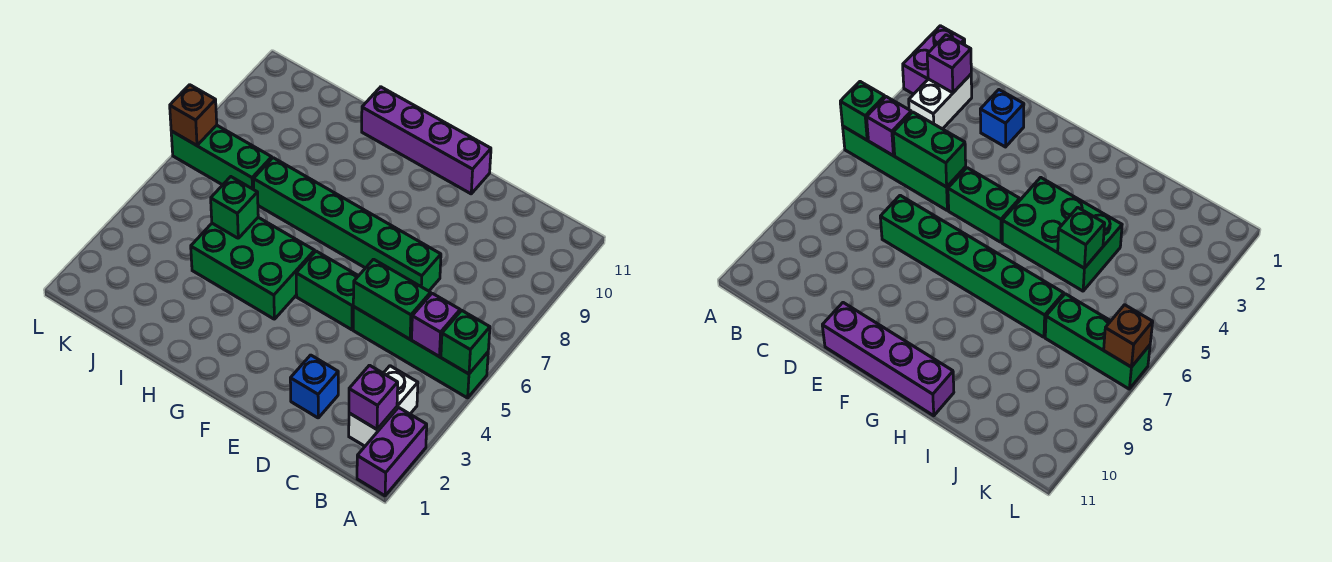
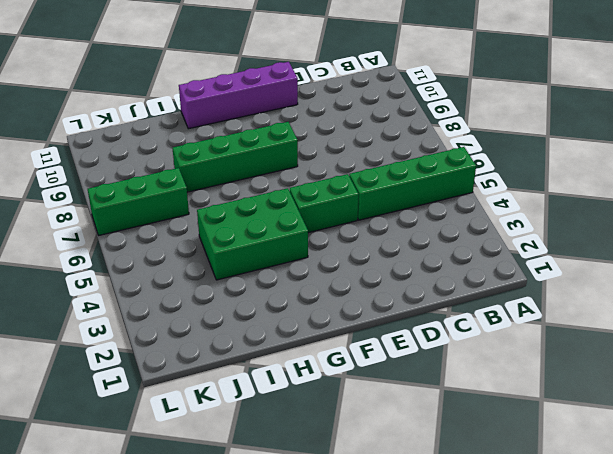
green brick F8:I8 level 1 -> none
none -> purple brick A1:A2 level 1
none -> white brick B2:B3 level 1
none -> blue brick D2 level 1

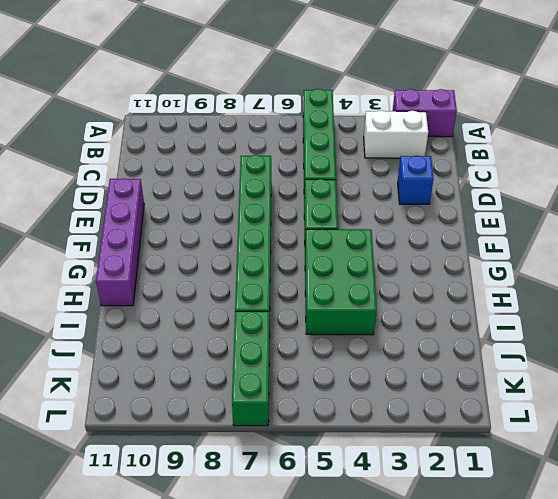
none -> green brick A5 level 2
none -> purple brick B2 level 2
none -> purple brick B5 level 2

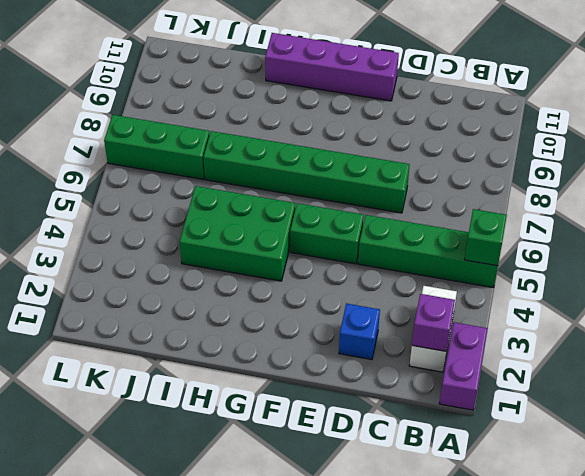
none -> purple brick B5 level 2
none -> green brick C5:D5 level 2
none -> green brick I5 level 2

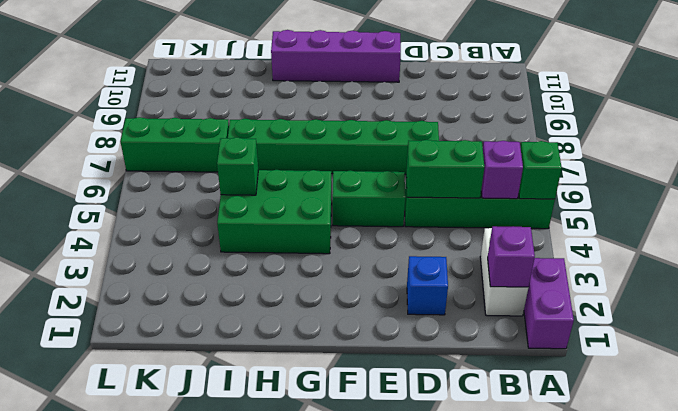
none -> brown brick L7 level 2

